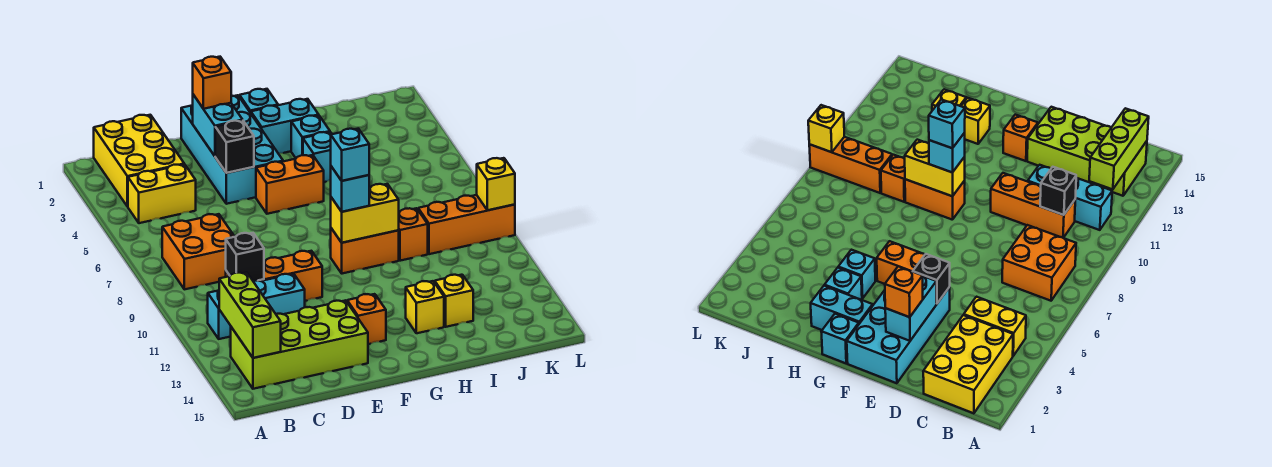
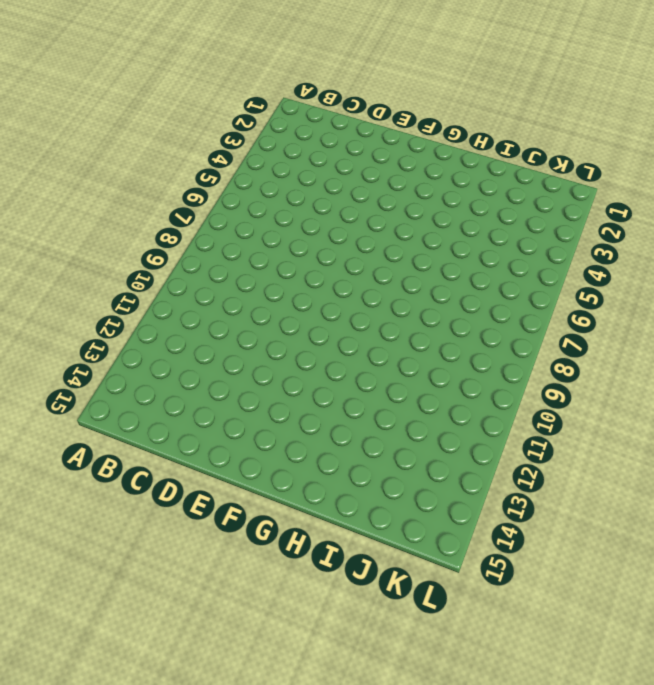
none -> yellow brick B1:C3 level 1
none -> yellow brick B4:C4 level 1
none -> orange brick B7:C8 level 1

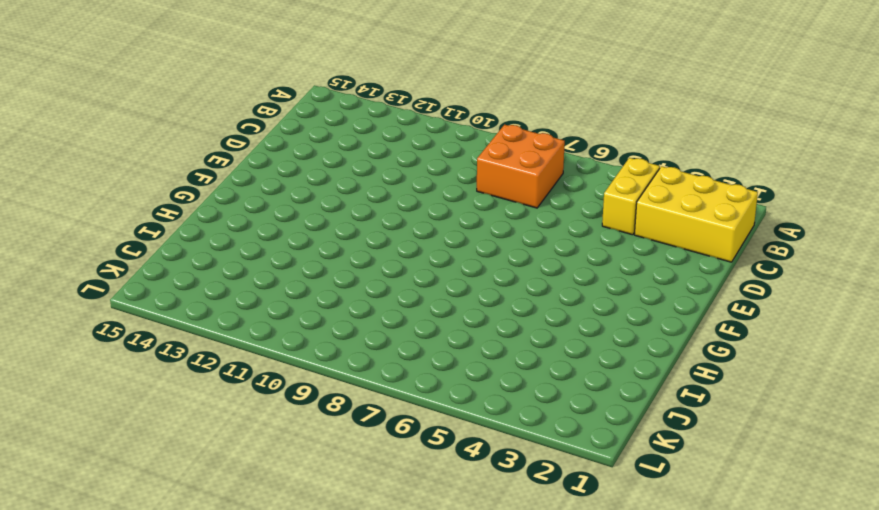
none -> cyan brick B11:D11 level 1
none -> lime brick B13:E14 level 1
none -> orange brick C10:E10 level 1

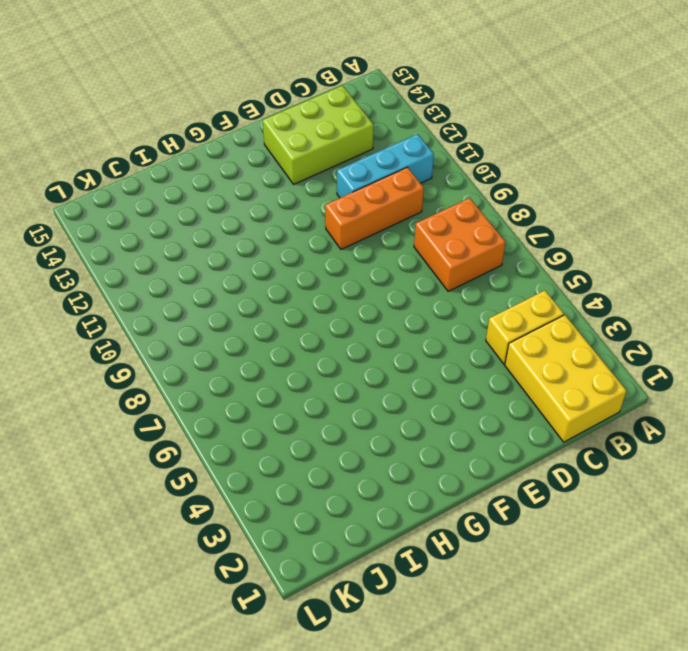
lime brick C13:E14 level 1 -> lime brick B13:E14 level 1
none -> cyan brick E1:F4 level 1
none -> orange brick F5:G5 level 1
none -> orange brick F13 level 1

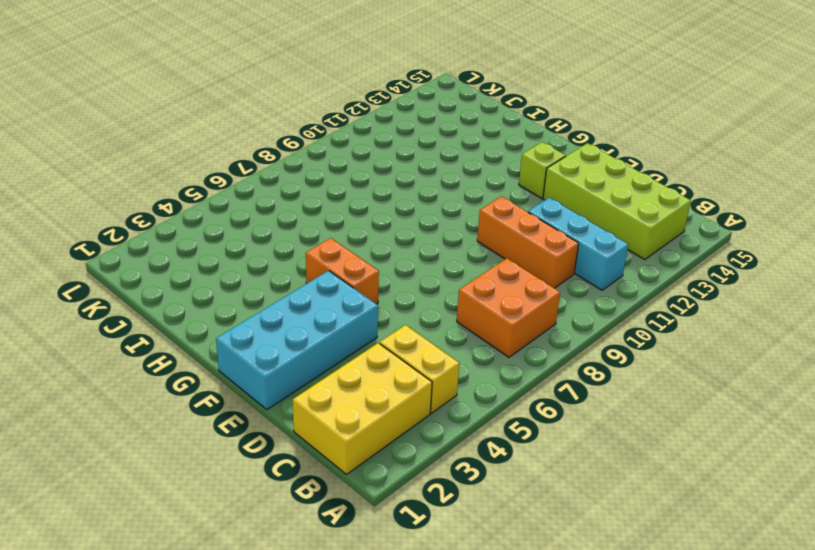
lime brick F13 level 1 -> orange brick F13 level 1
none -> cyan brick G1 level 1
none -> cyan brick G2:H2 level 1
none -> orange brick G9:H9 level 1

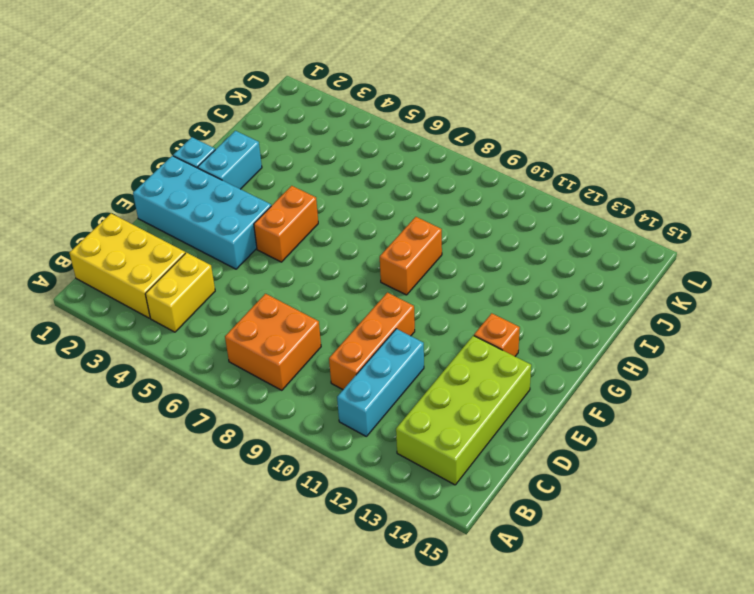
none -> cyan brick H3 level 1
none -> cyan brick H4 level 1
none -> yellow brick H13 level 1

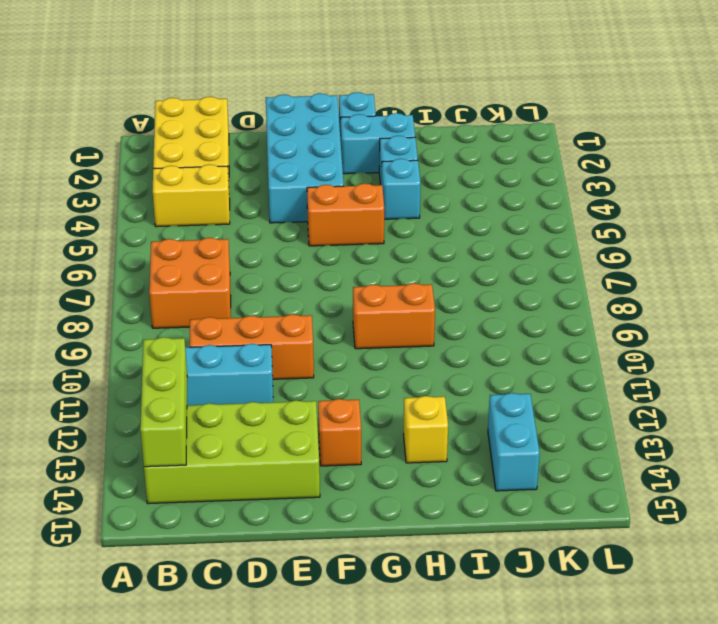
cyan brick J13:J14 level 1 -> cyan brick E2:E3 level 2
none -> orange brick I9 level 1
none -> yellow brick I13 level 1
none -> orange brick J9:L9 level 1

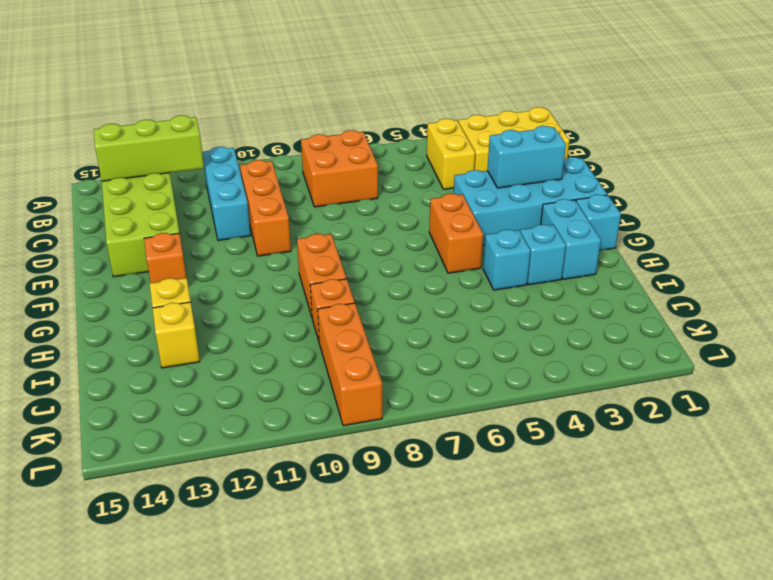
none -> black brick C10 level 2
none -> black brick E4 level 2
none -> yellow brick G9:H9 level 2

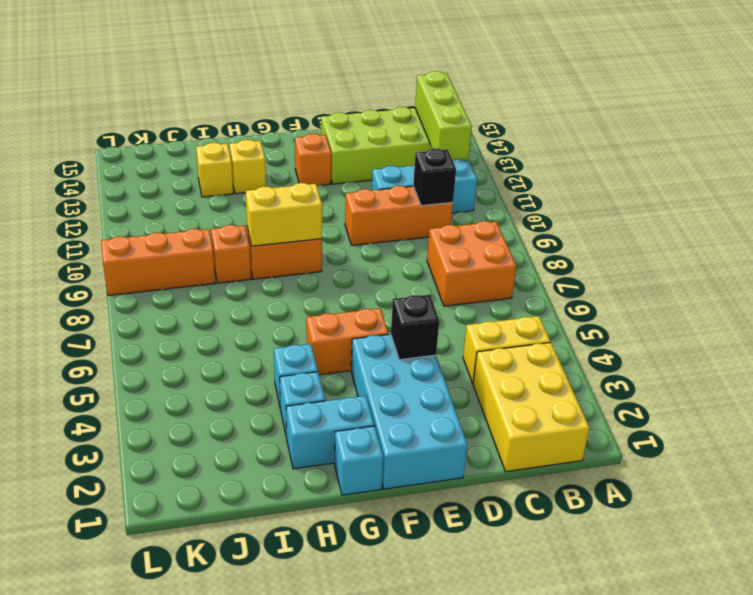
none -> cyan brick E2:E3 level 2
none -> yellow brick L9 level 2
none -> orange brick E2 level 3

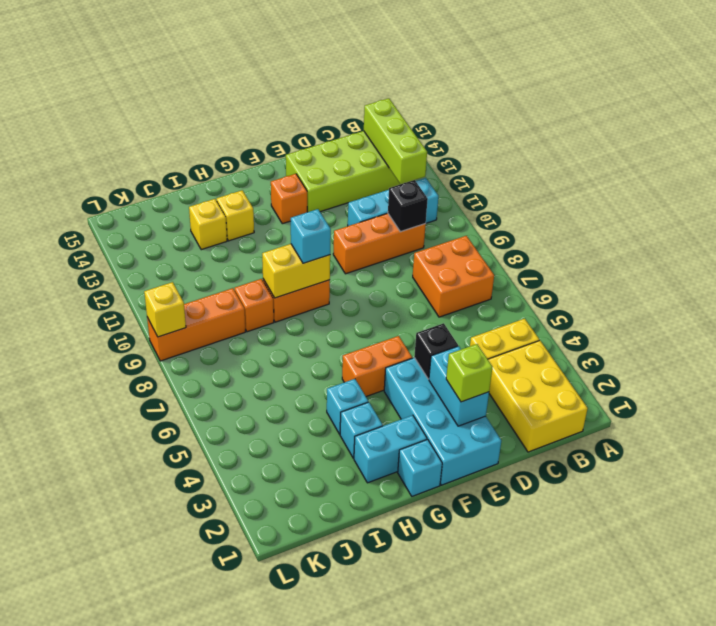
lime brick E2 level 3 -> orange brick E2 level 3
none -> cyan brick G9 level 4

